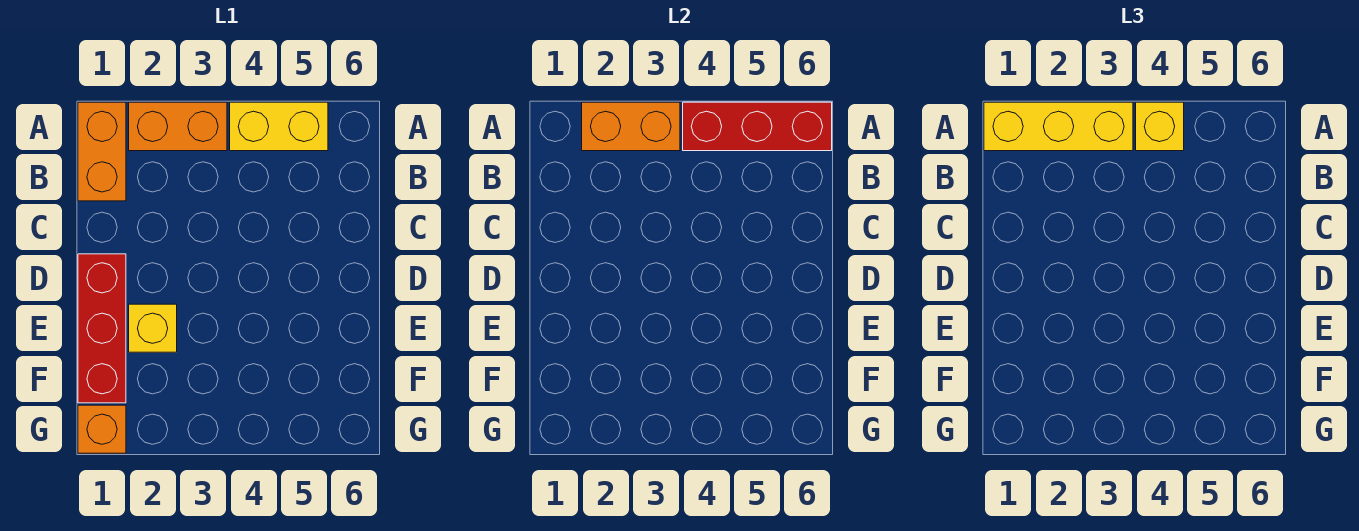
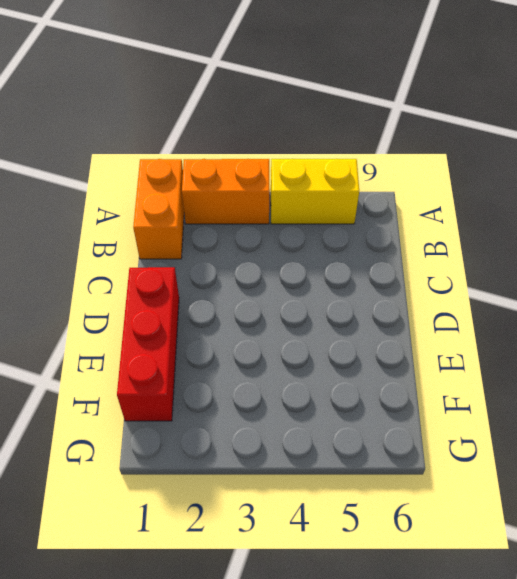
none -> yellow brick E2 level 1
none -> orange brick G1 level 1

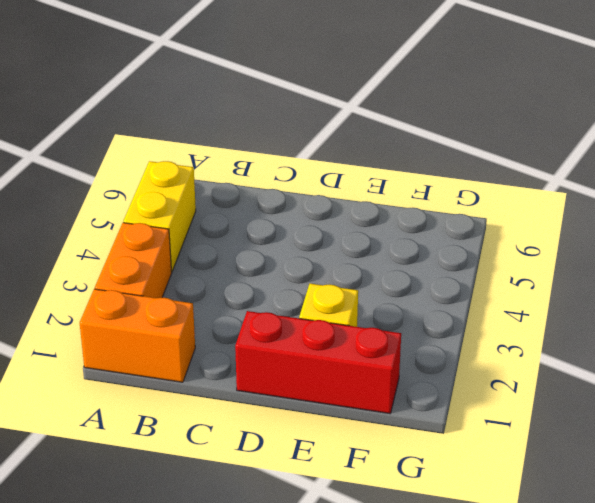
none -> orange brick G1 level 1
none -> orange brick A2:A3 level 2

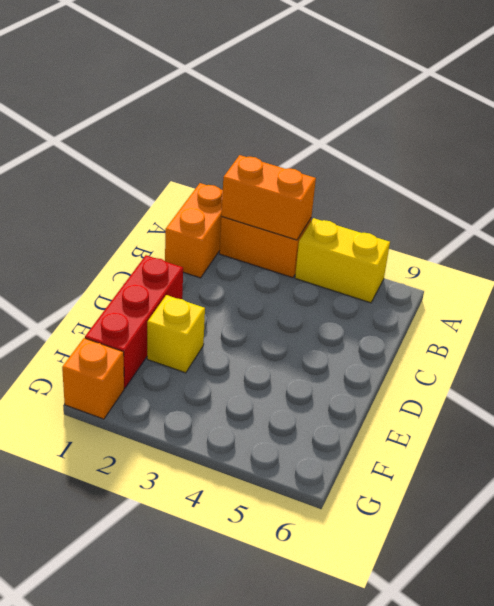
none -> red brick A4:A6 level 2
none -> yellow brick A1:A3 level 3

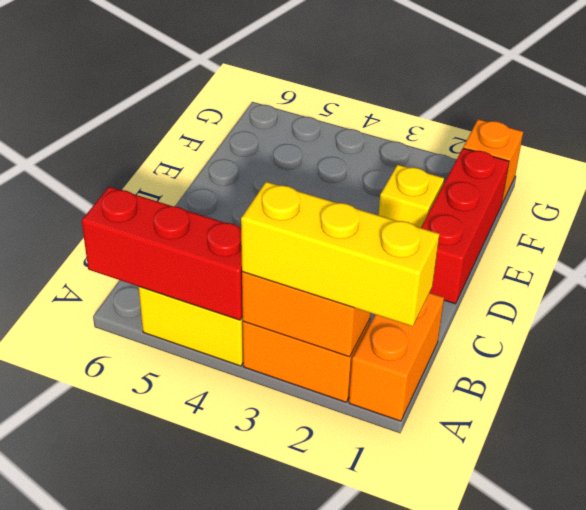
none -> yellow brick A4 level 3

